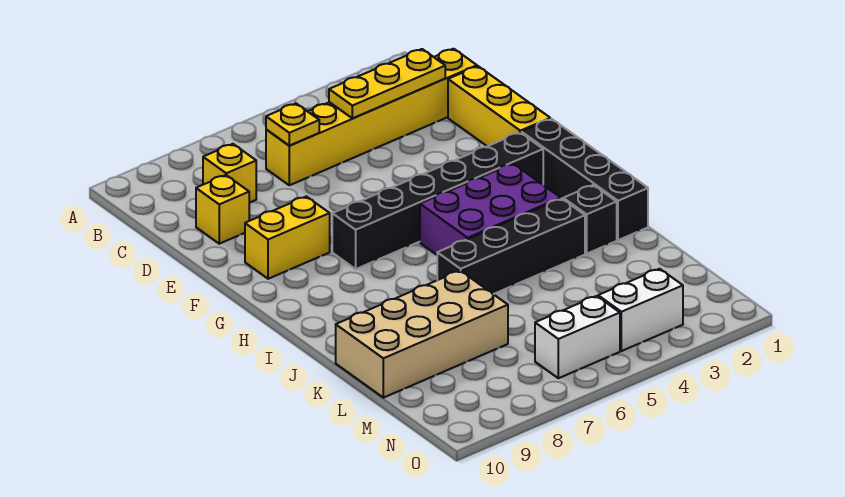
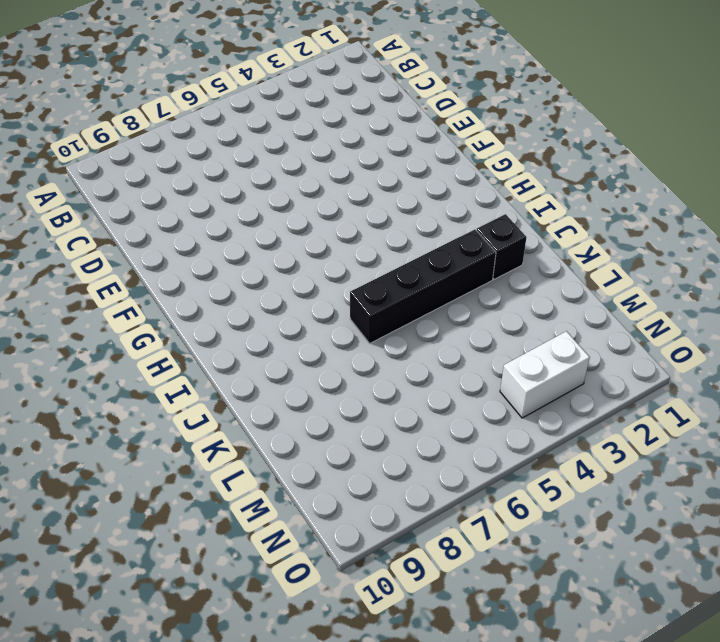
none -> yellow brick C1:C6 level 1
none -> yellow brick C8 level 1
none -> yellow brick D1:F1 level 1

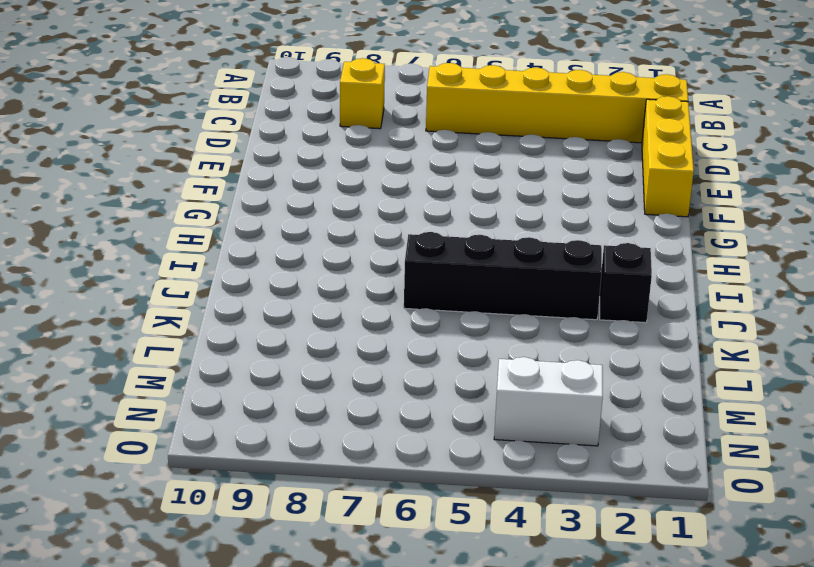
none -> yellow brick D9 level 1
none -> yellow brick F8:F9 level 1
none -> black brick G1:J1 level 1

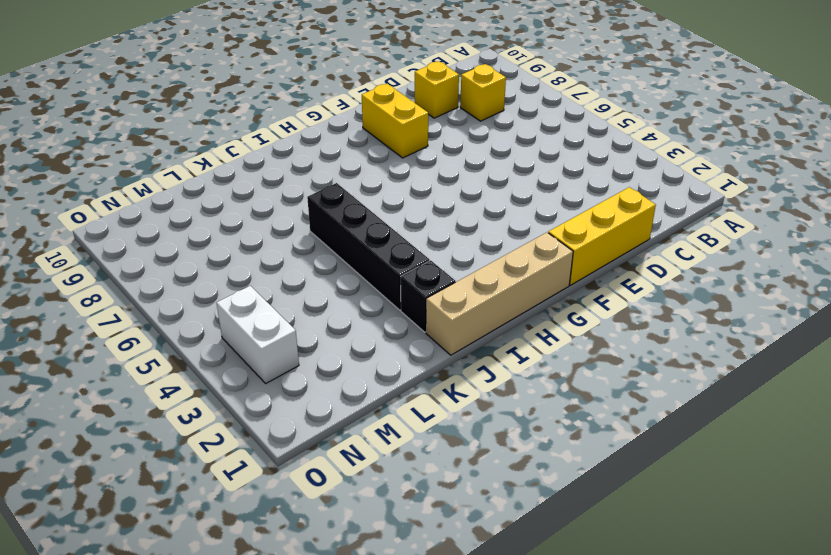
tan brick G1:J1 level 1 -> black brick G1:J1 level 1
none -> yellow brick C1:C6 level 1
none -> black brick G2:G7 level 1
none -> purple brick H3:I5 level 1

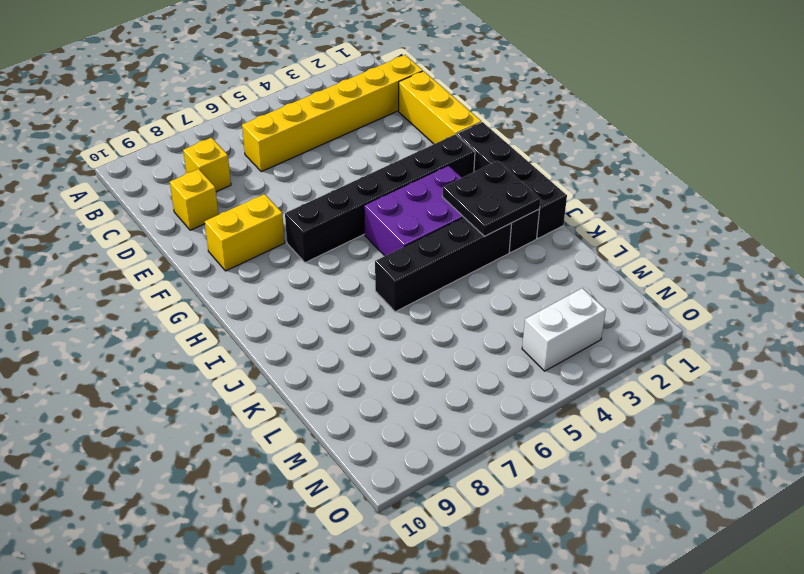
black plate I2:J3 level 2 -> none
none -> tan brick K7:L10 level 1
none -> white brick N5:N6 level 1
none -> yellow plate C2:C4 level 2

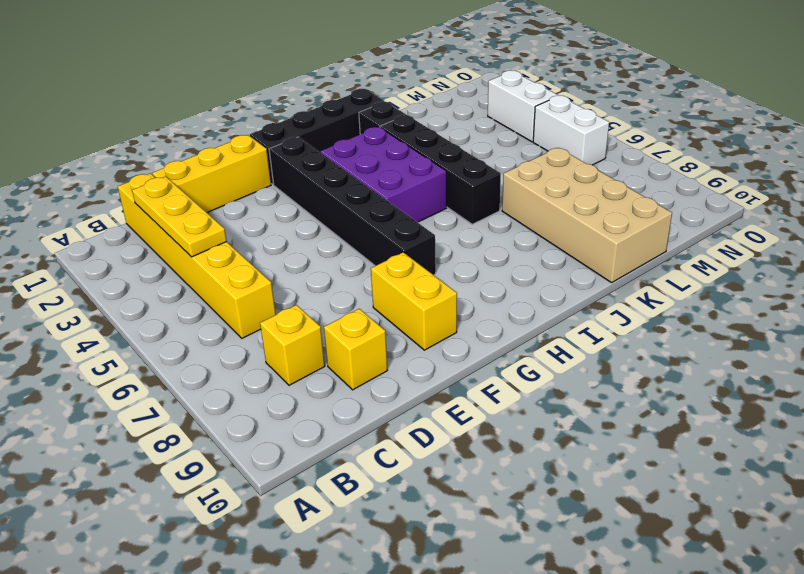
none -> yellow plate C6 level 2

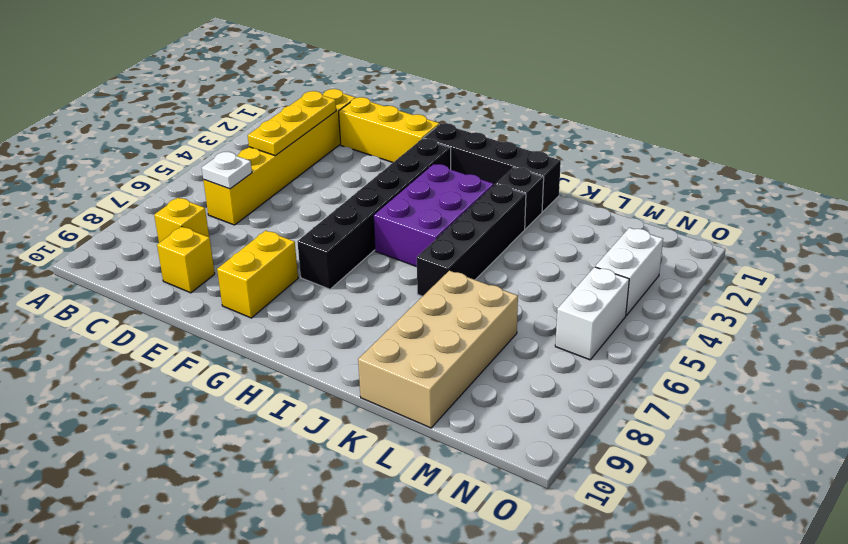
white plate C6 level 2 -> yellow plate C6 level 2

